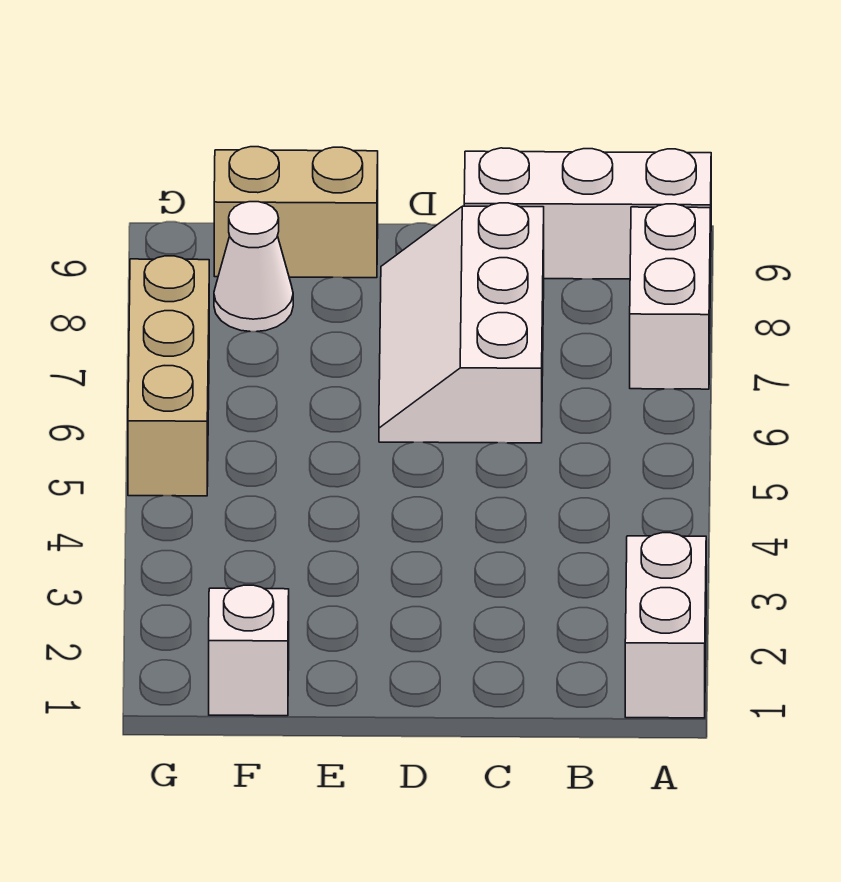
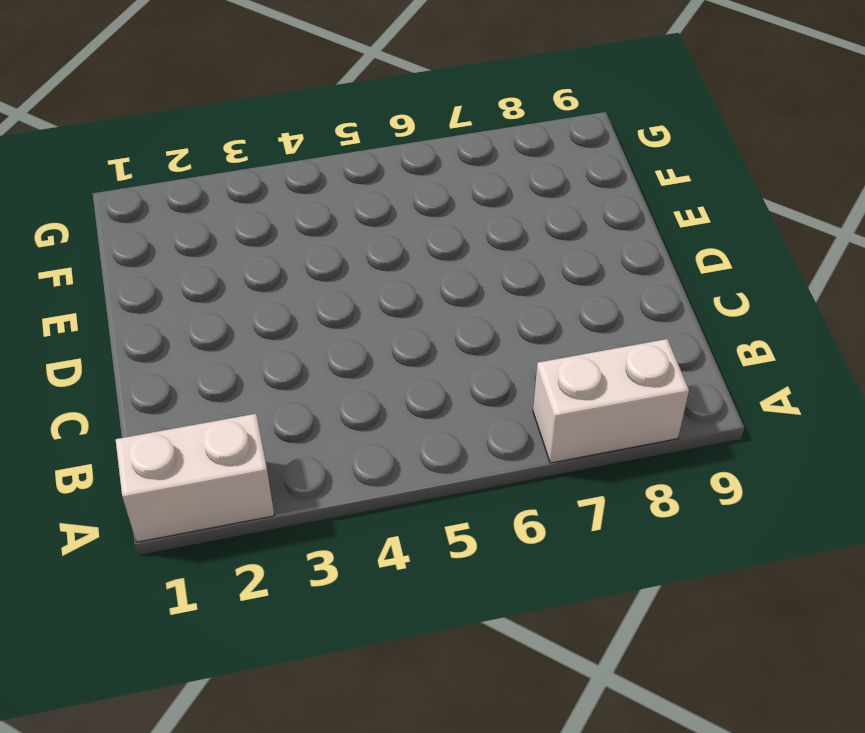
none -> white brick A9:C9 level 1
none -> white slope C6:D8 level 1 top C

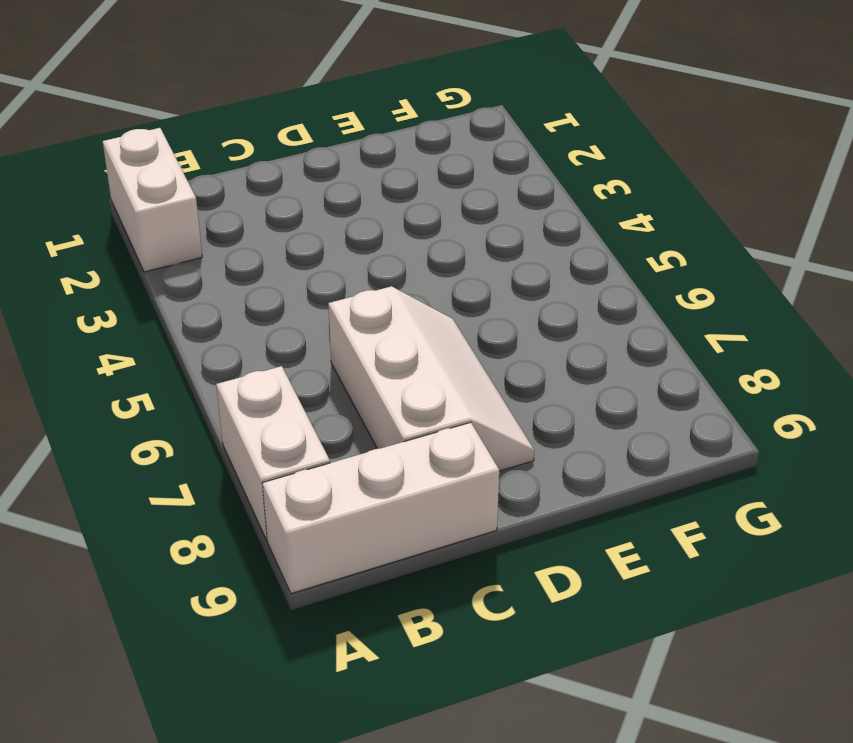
none -> tan brick E9:F9 level 1
none -> white brick F1 level 1

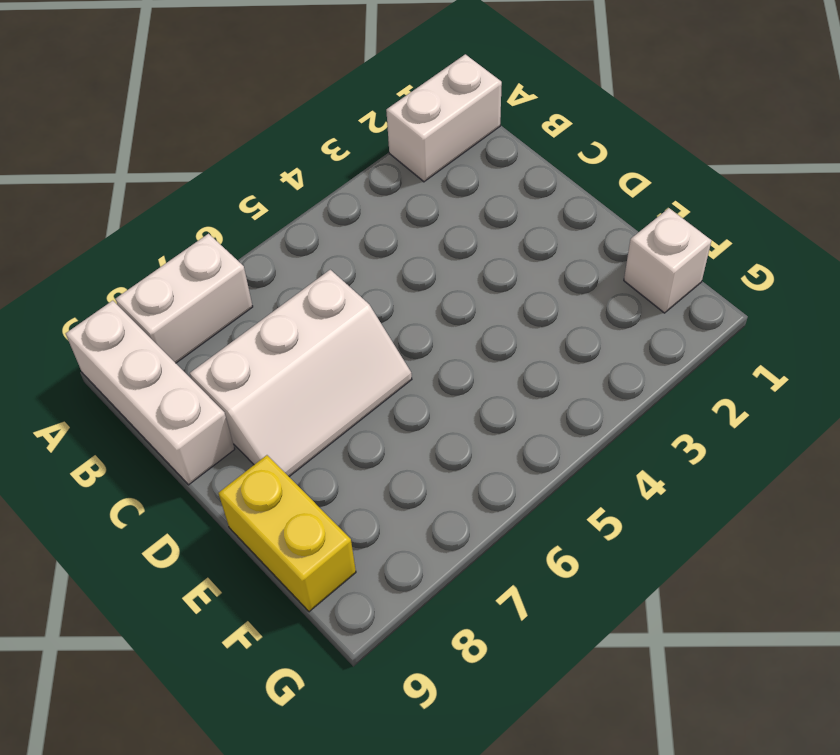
yellow brick E9:F9 level 1 -> tan brick E9:F9 level 1
none -> white cone F8 level 1
none -> tan brick G5:G7 level 1

